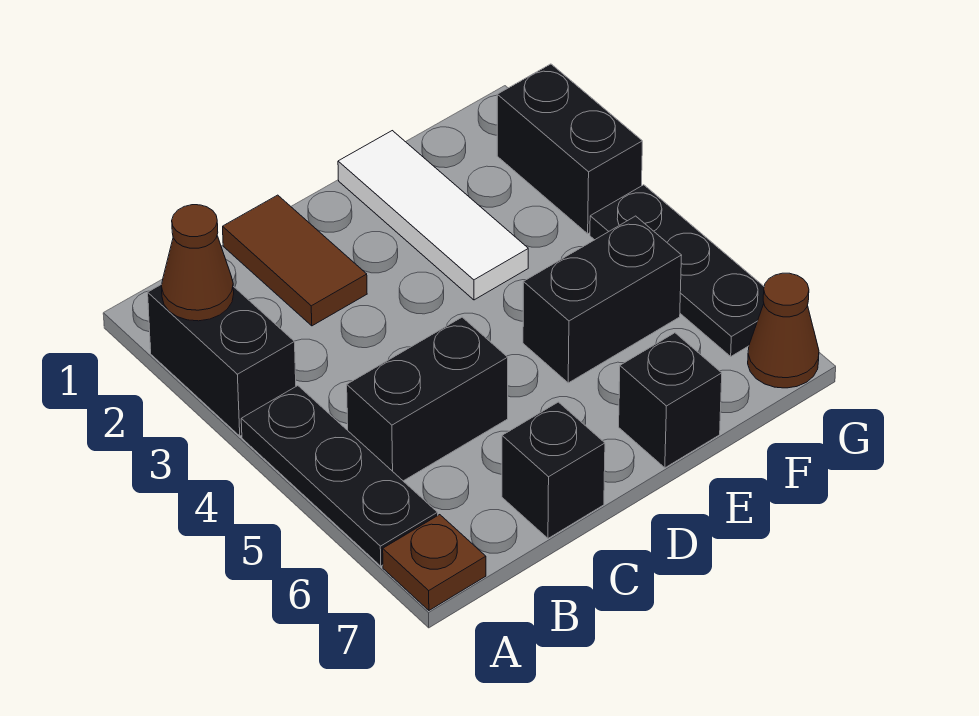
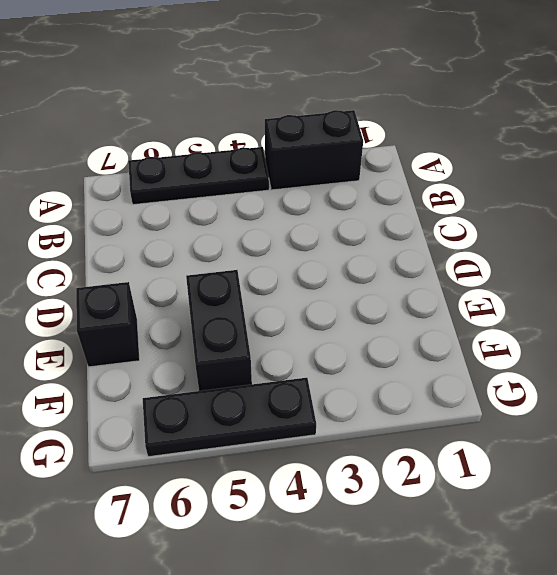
none -> brown plate A7 level 1
none -> black brick B5:C5 level 1
none -> brown tile C1:C2 level 1

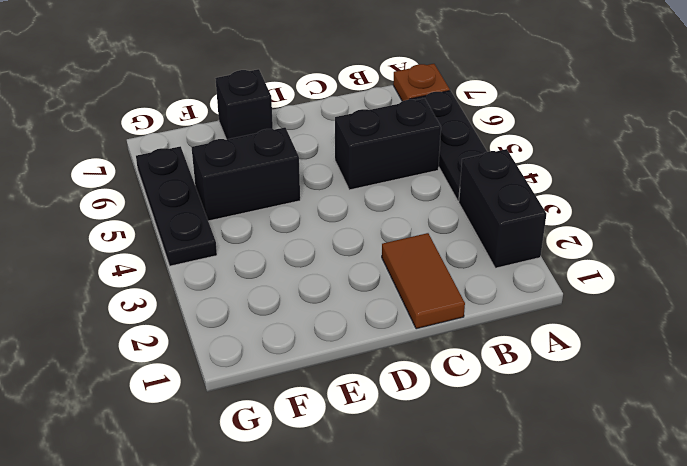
none -> black brick C7 level 1
none -> white tile E1:E3 level 1
none -> black brick G2:G3 level 1

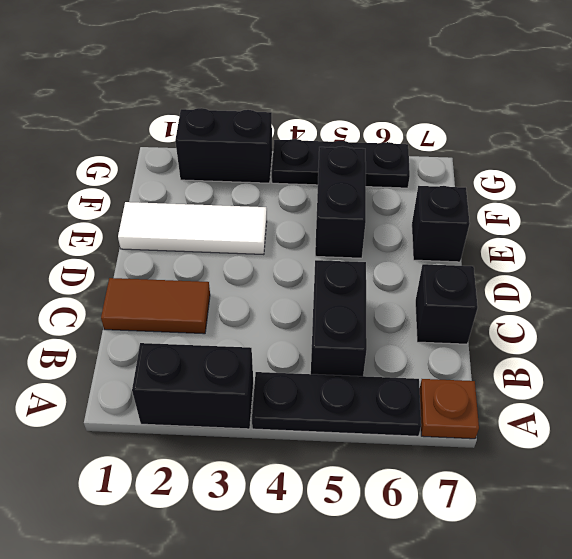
none -> brown cone G7 level 1
none -> brown cone A2 level 2

